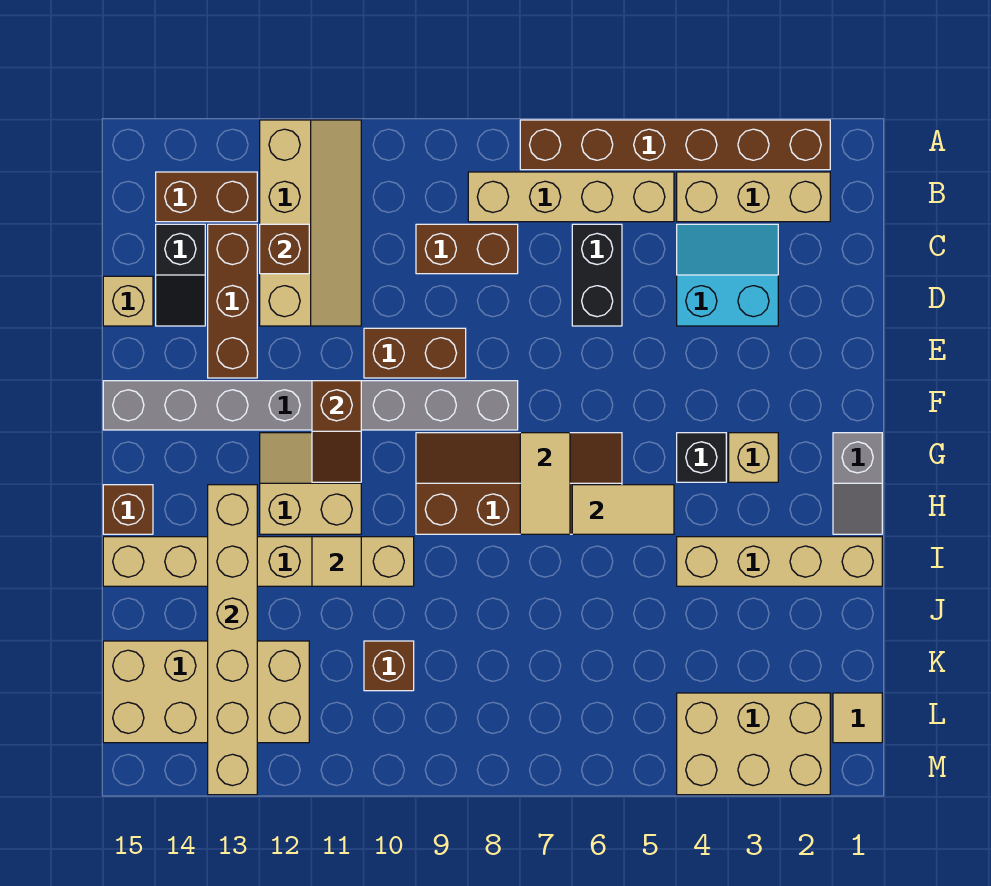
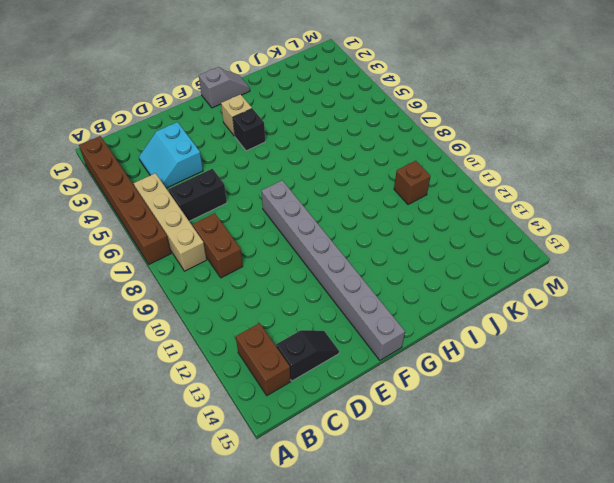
none -> tan slope A11:D12 level 1 top 12
none -> tan brick B2:B4 level 1
none -> brown brick C13:E13 level 1
none -> tan brick D15 level 1

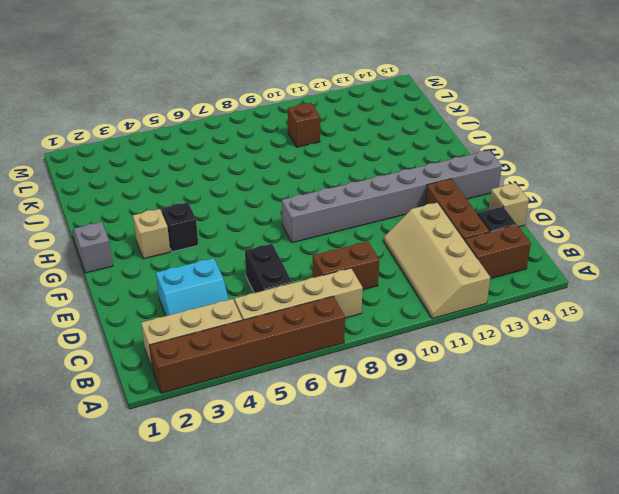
none -> brown brick E9:E10 level 1
none -> brown slope G6:H9 level 1 top H
none -> tan slope G11:H12 level 1 top H
none -> brown brick H15 level 1

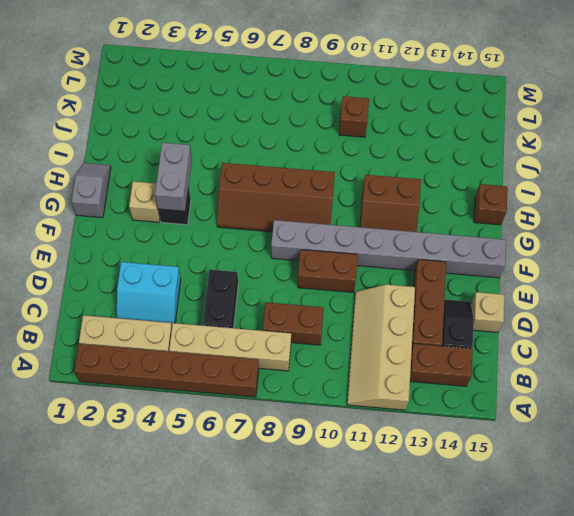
grey brick G4:H4 level 2 -> none
brown slope G11:H12 level 1 top H -> tan slope G11:H12 level 1 top H
none -> tan brick I1:I4 level 1
none -> tan brick I10:I15 level 1
none -> tan brick K12:L15 level 1
none -> tan tile L1 level 1

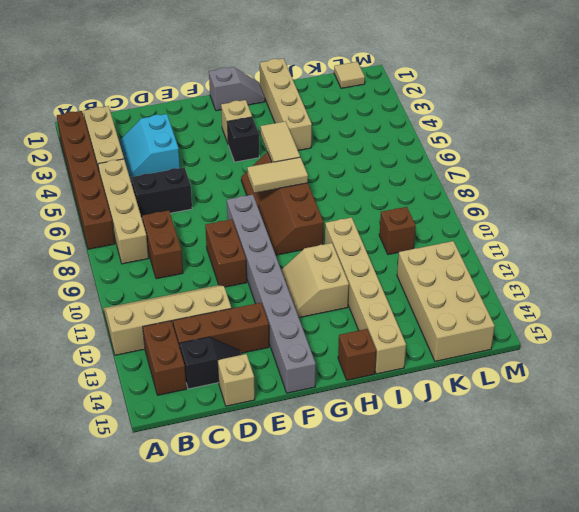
none -> tan brick L2:M4 level 1
none -> brown brick C12 level 2
none -> brown slope F11:G11 level 2 top F
none -> tan brick H13:M13 level 2

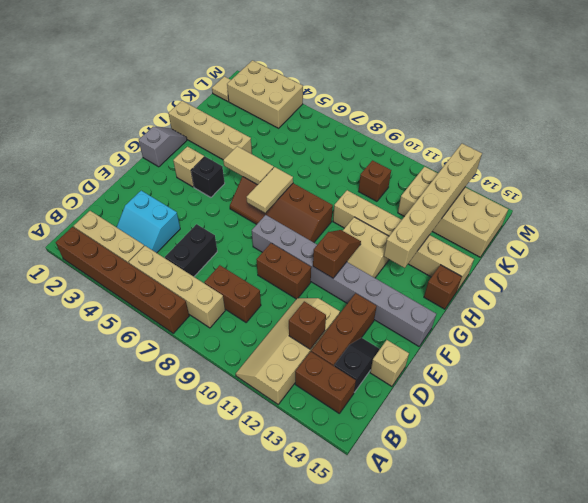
none -> tan tile I11 level 2

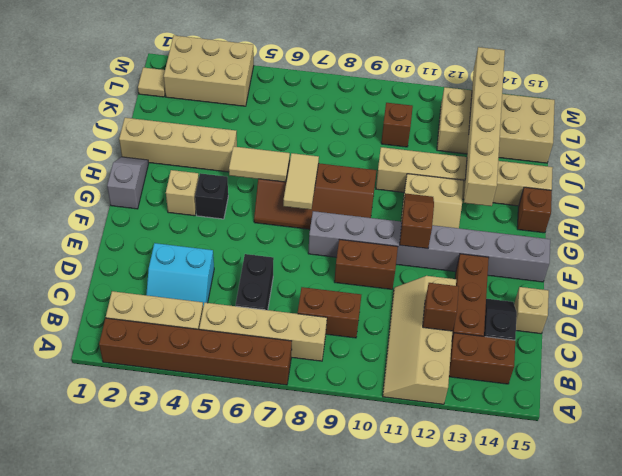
none -> tan tile I11 level 2

